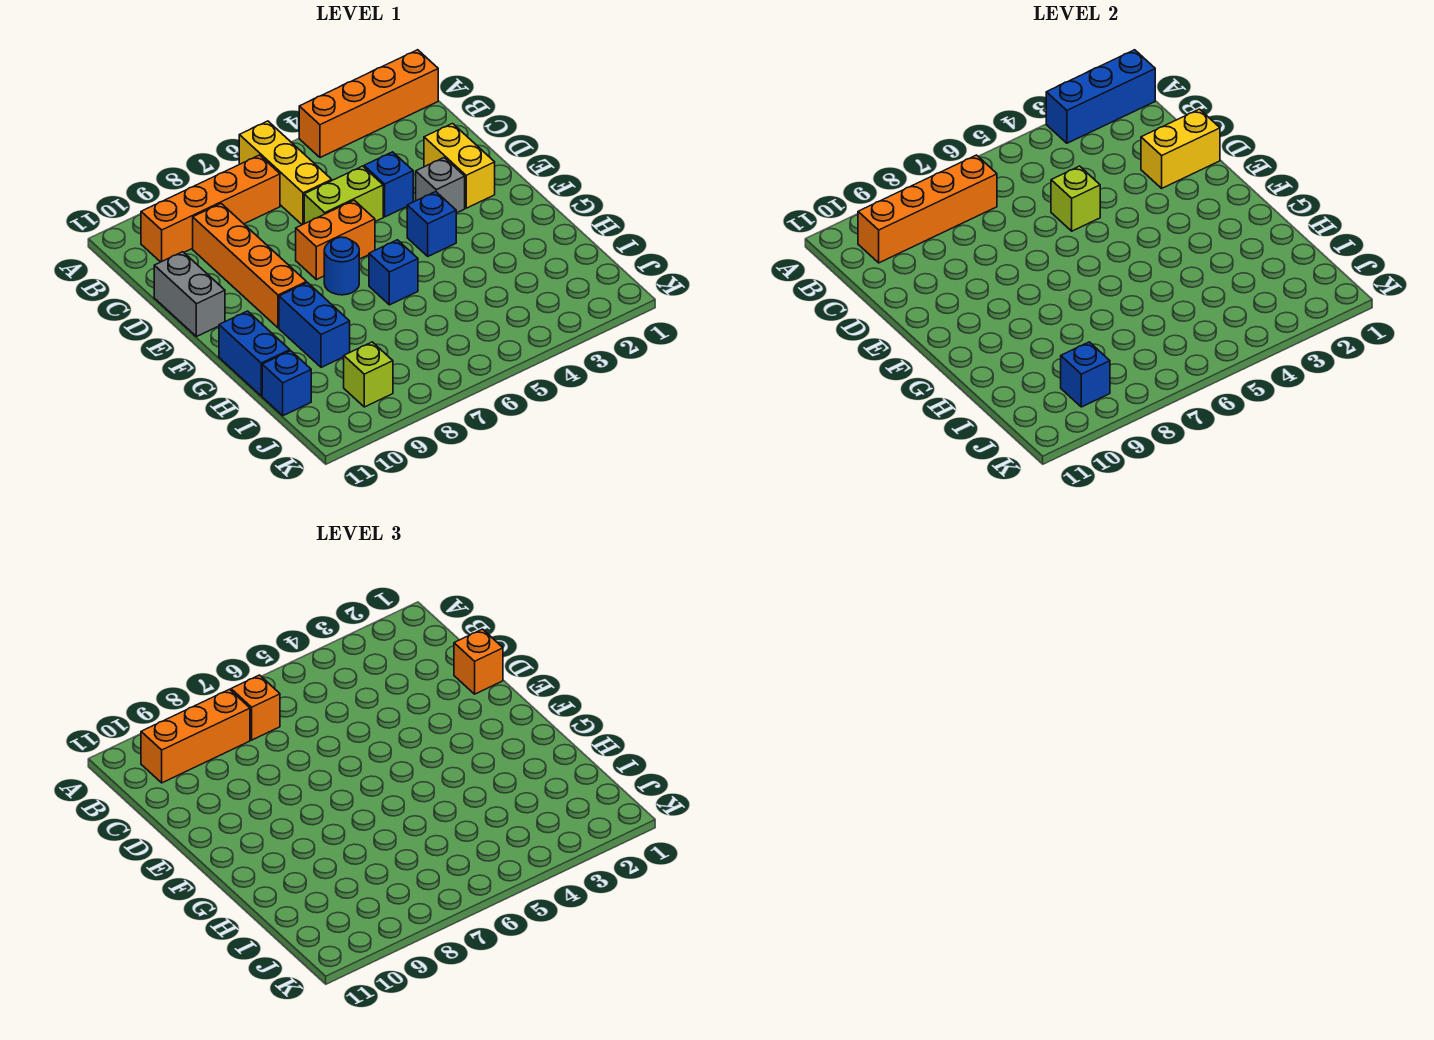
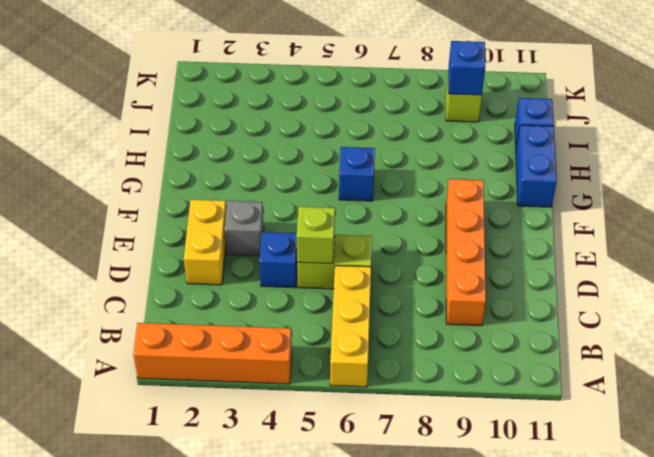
none -> orange brick B7:B10 level 1
none -> grey brick D11:E11 level 1
none -> orange brick E6:E7 level 1

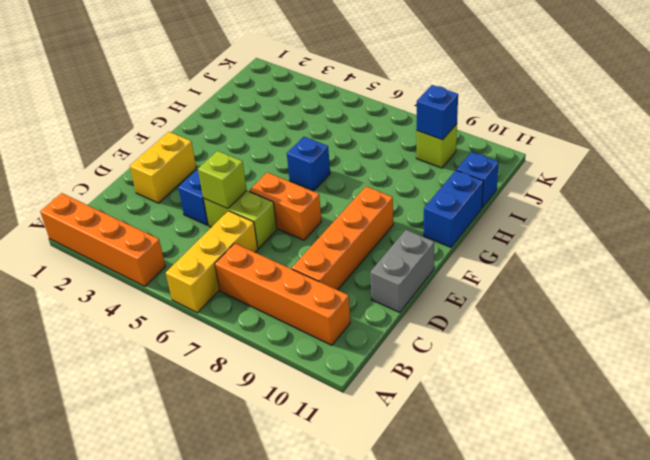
none -> grey brick E3 level 1
none -> blue brick F4 level 1
none -> blue round brick F7 level 1

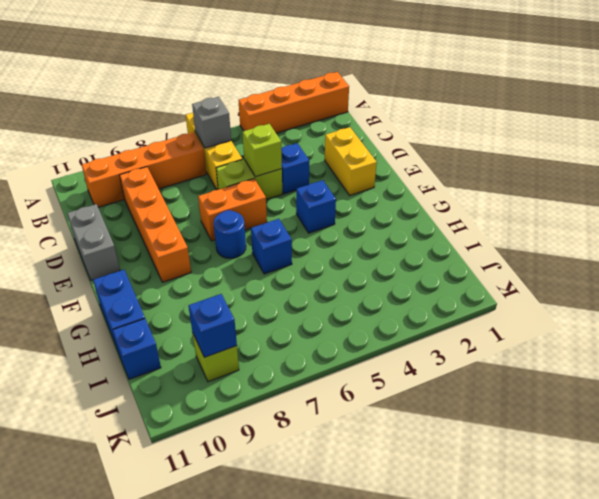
grey brick B6 level 2 -> grey brick E3 level 1
none -> blue brick G9:H9 level 1
none -> blue brick A1:A3 level 2
none -> orange brick B7:B10 level 2

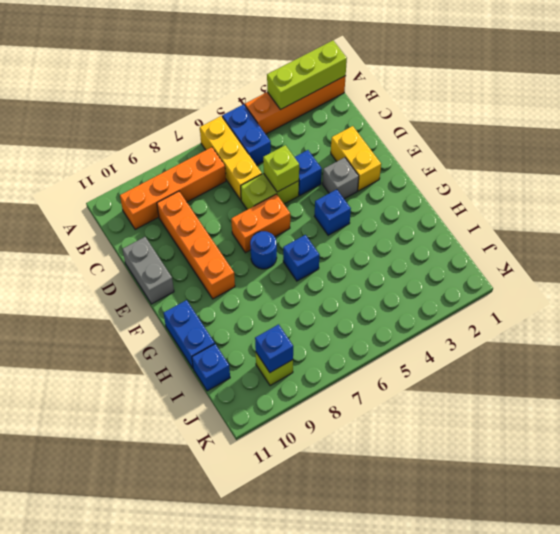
lime brick A1:A3 level 2 -> blue brick A1:A3 level 2
blue brick A5:B5 level 1 -> blue brick G9:H9 level 1
none -> orange brick B7:B10 level 2
none -> yellow brick D1:D2 level 2
none -> orange brick B7 level 3

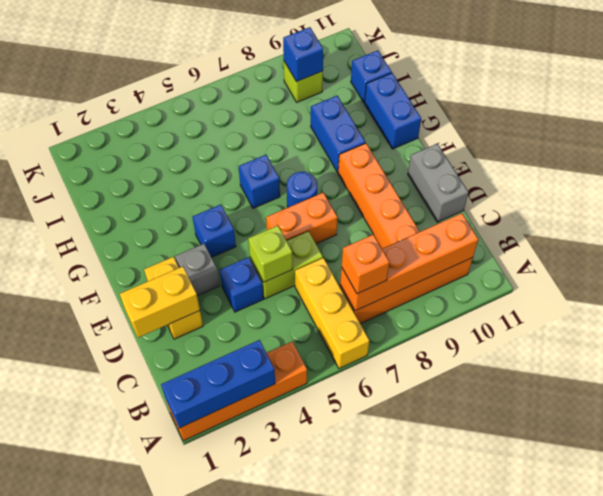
none -> orange brick B8:B10 level 3
none -> orange brick D1 level 3

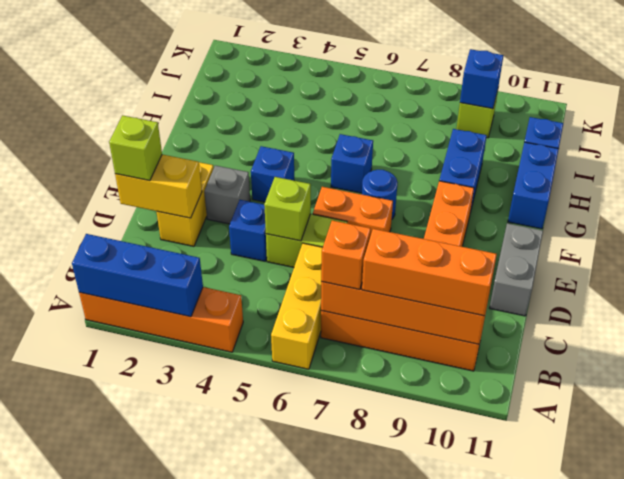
lime brick D1 level 3 -> orange brick D1 level 3

